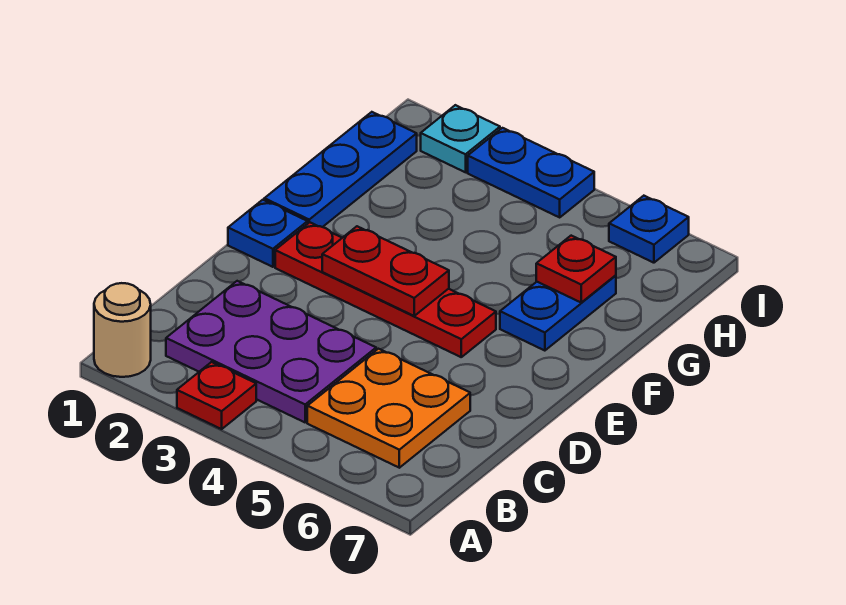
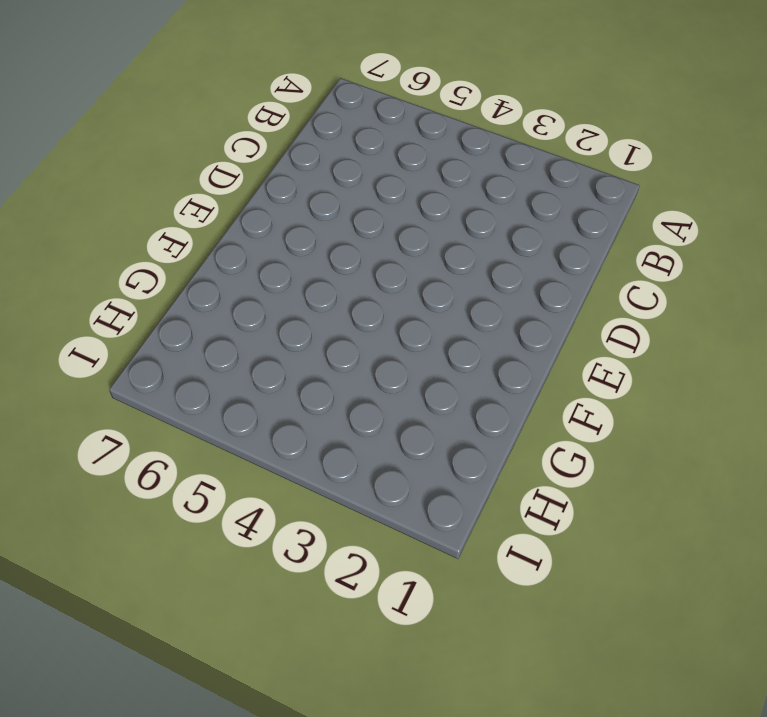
none -> tan round brick A1 level 1
none -> red plate A3 level 1
none -> purple plate B2:C4 level 1

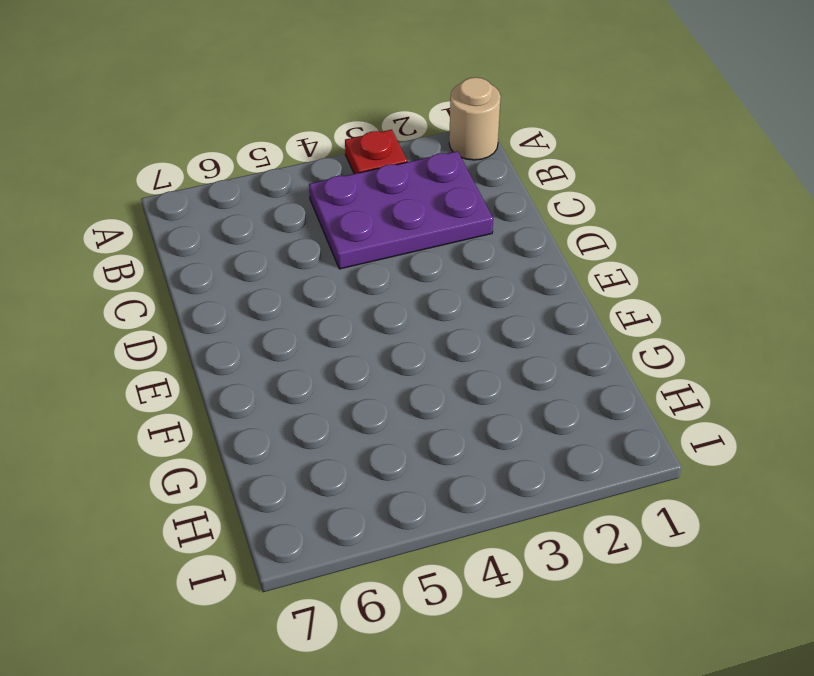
none -> orange plate B5:C6 level 1
none -> blue plate E1 level 1
none -> red plate E2:E5 level 1

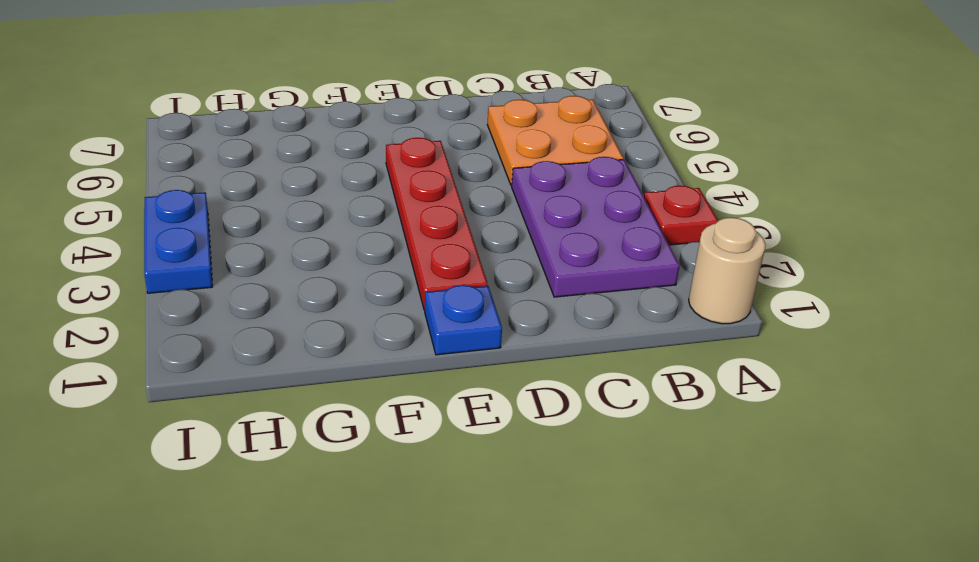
none -> blue plate F1:H1 level 1
none -> blue plate F6:G6 level 1
none -> cyan plate I2 level 1

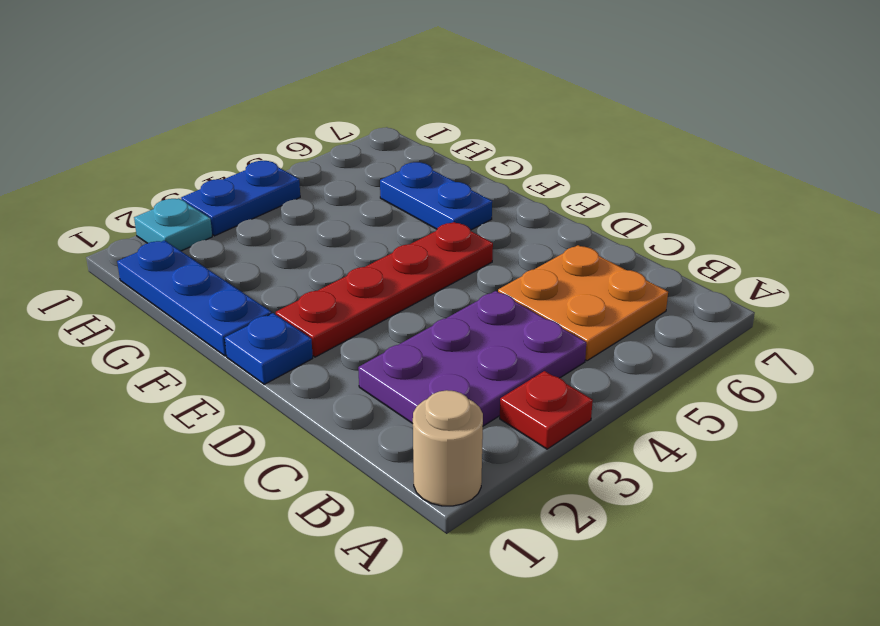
none -> blue plate I6 level 1
none -> red plate E3:E4 level 2
none -> red plate G6 level 2

